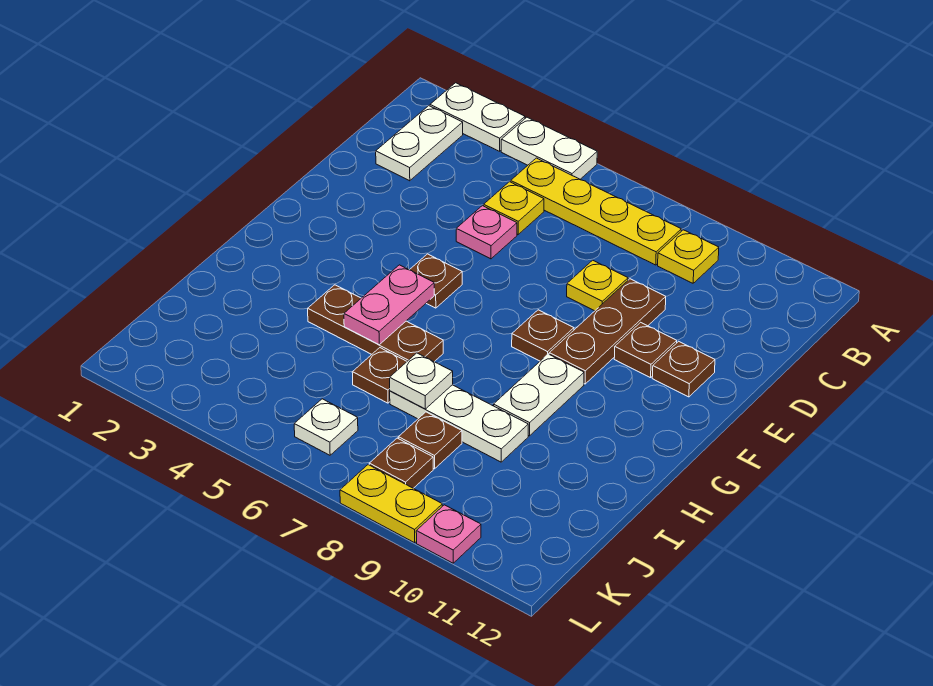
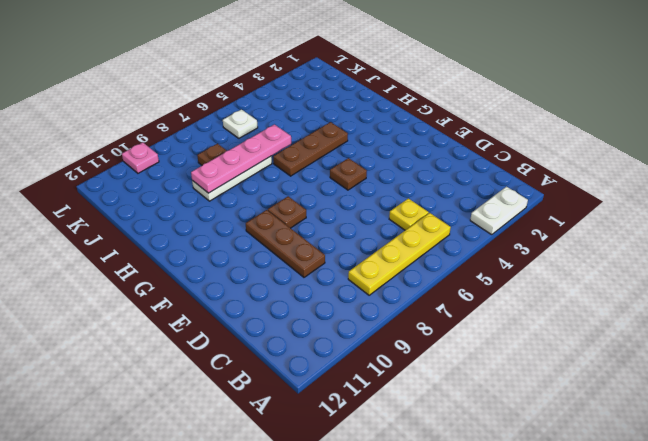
pink plate I6:I9 level 2 -> white plate I7 level 2
none -> white plate A4:A5 level 1
none -> white plate B2:C2 level 1
none -> yellow plate B9 level 1

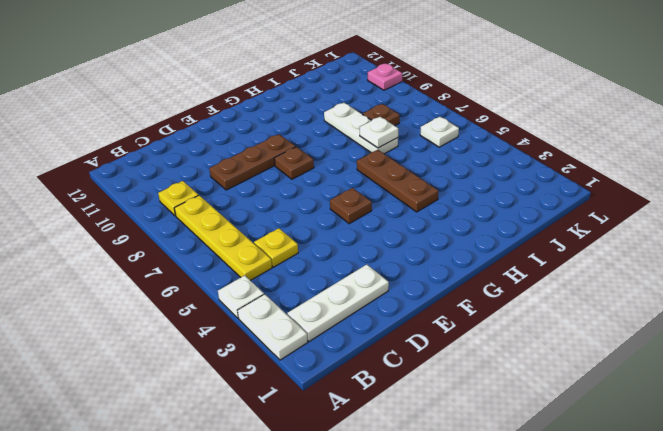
white plate A4 level 1 -> white plate A4:A5 level 1
white plate B2:D2 level 1 -> white plate B2:C2 level 1
none -> pink plate D5 level 1
none -> yellow plate D8 level 1
none -> brown plate E10 level 1

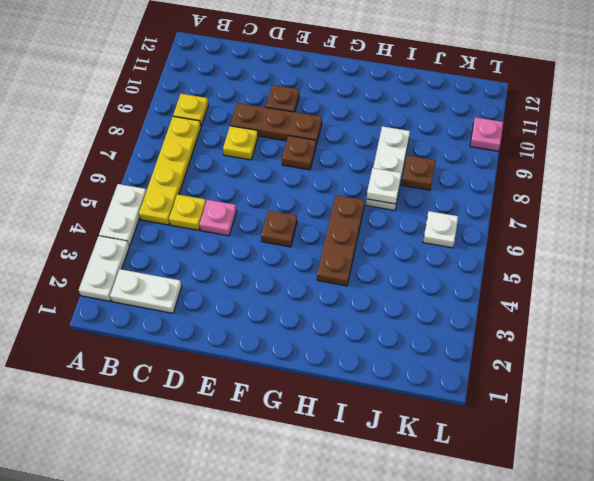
none -> brown plate E11 level 1
none -> white plate G9:H9 level 1
none -> brown plate I6 level 1

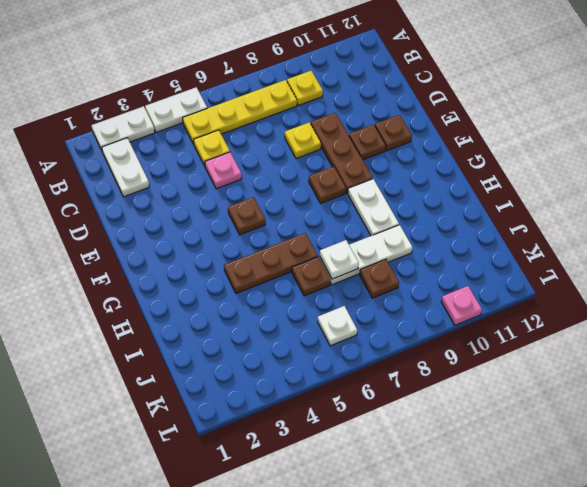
none -> brown plate K8 level 1
none -> yellow plate L8:L9 level 1
none -> pink plate G5:H5 level 2

